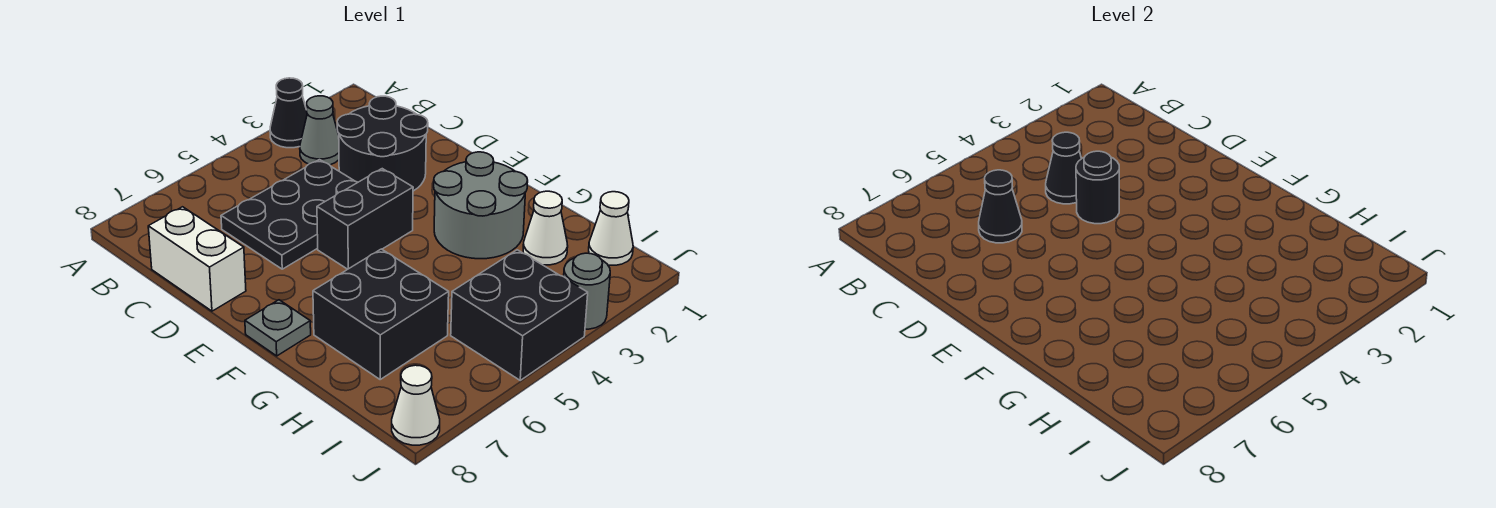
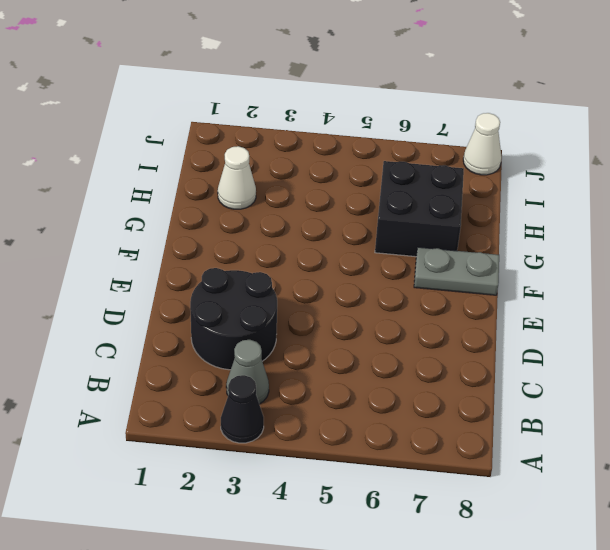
grey plate F7:F8 level 1 -> grey plate F8 level 1
none -> black plate C4:D6 level 1
none -> white brick C8:D8 level 1
none -> black brick E4:E5 level 1

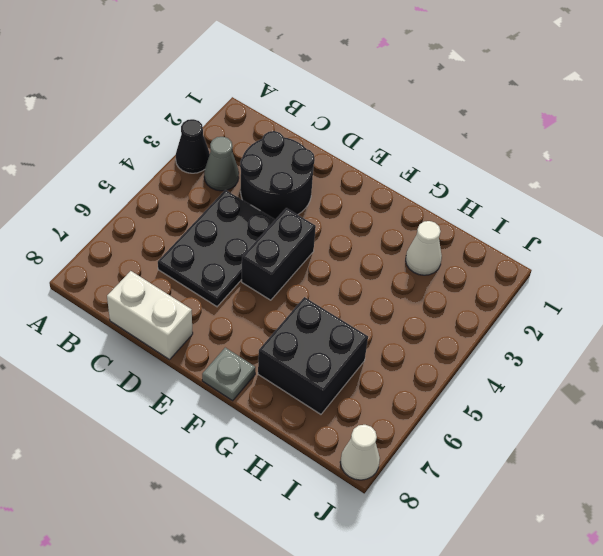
none -> grey round brick F2:G3 level 1
none -> white cone I1 level 1
none -> black brick I4:J5 level 1

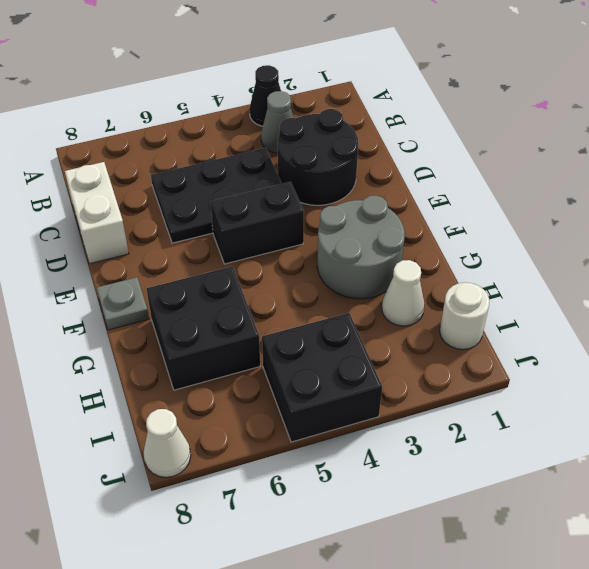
white round brick I1 level 1 -> white cone I1 level 1
none -> grey round brick J3 level 1
none -> black cone C4 level 2
none -> black cone C6 level 2

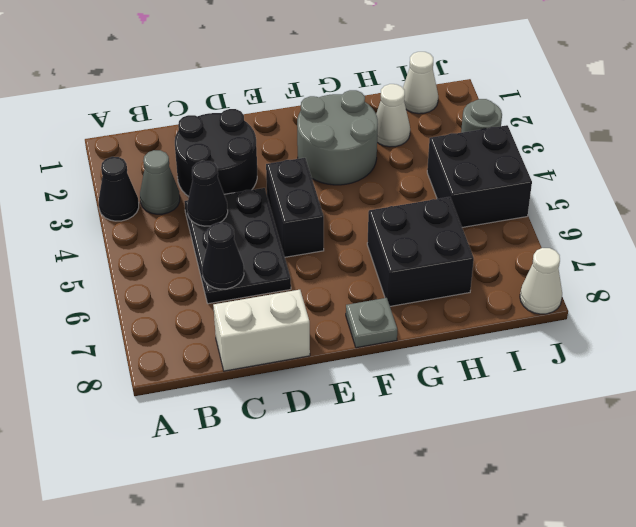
none -> black round brick D4 level 2

